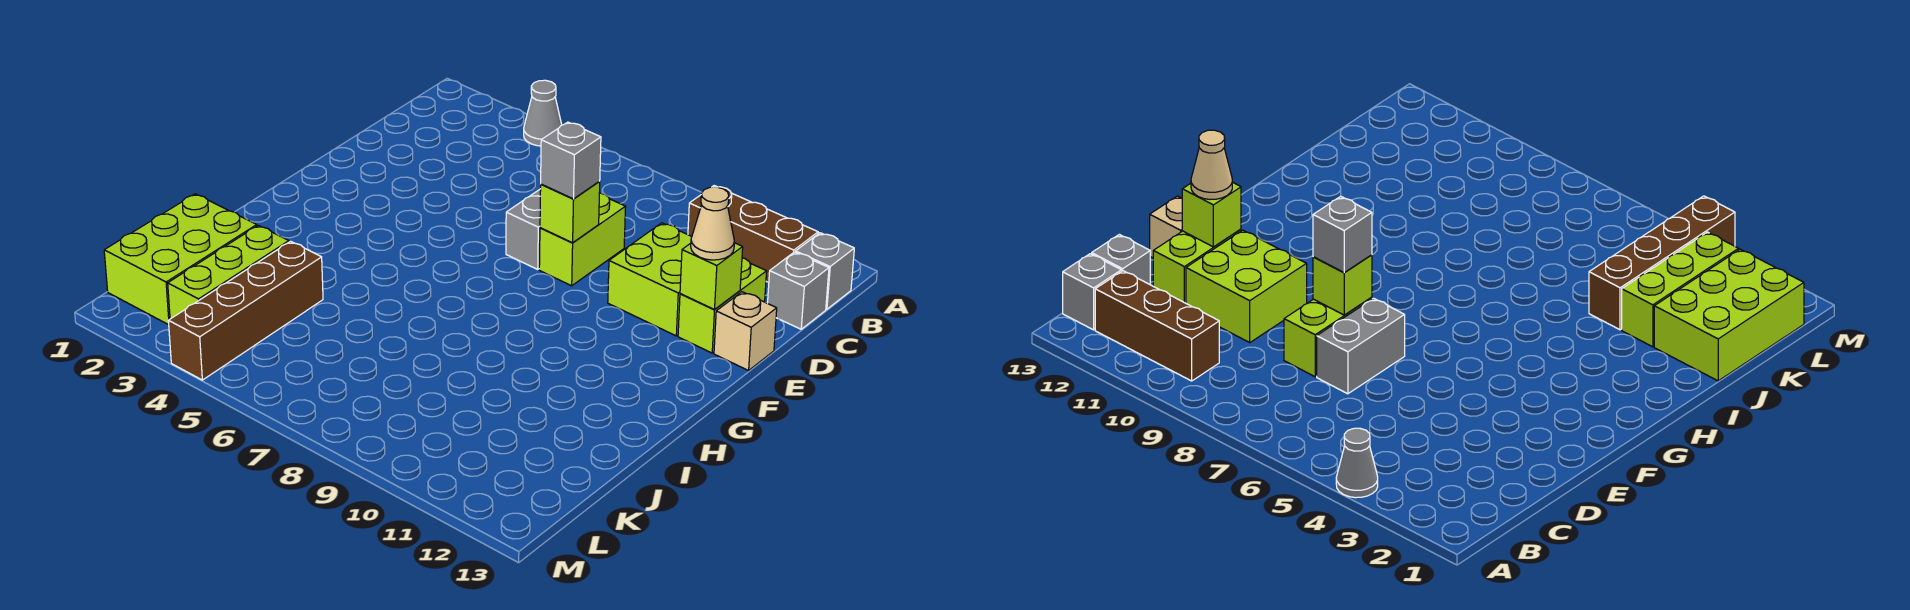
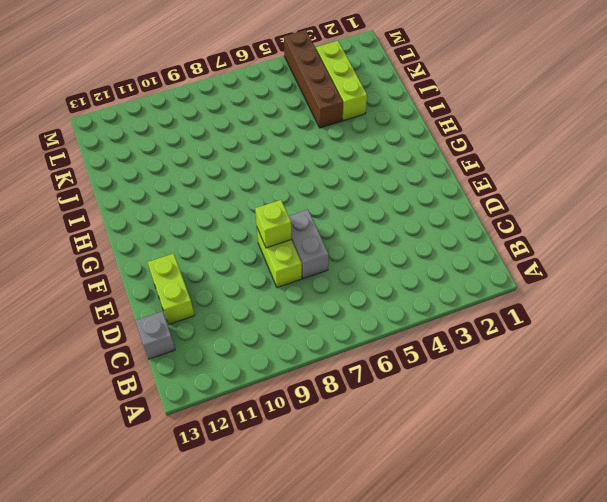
none -> grey cone A4 level 1
none -> brown brick B10:B12 level 1
none -> grey brick B13 level 1

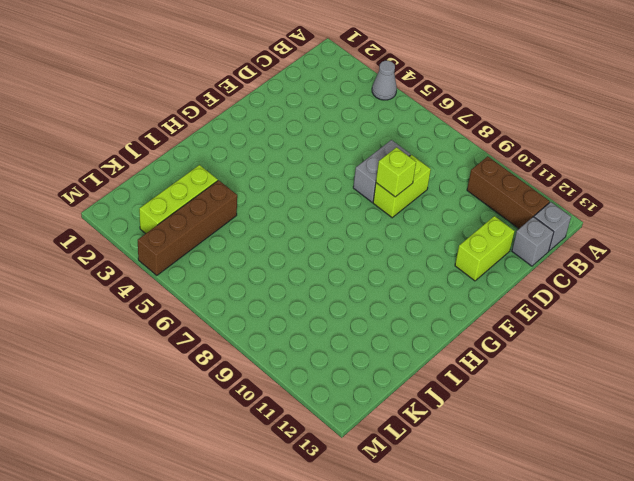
none -> lime brick D10:E11 level 1
none -> tan brick E13 level 1
none -> lime brick J1:L2 level 1

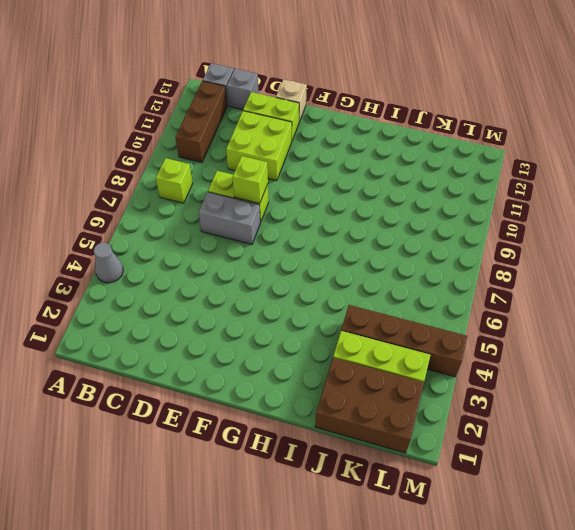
lime brick B8 level 1 -> lime brick E12 level 2
brown brick J1:L2 level 1 -> lime brick J1:L2 level 1
none -> grey brick E8 level 3
none -> tan cone E12 level 3

